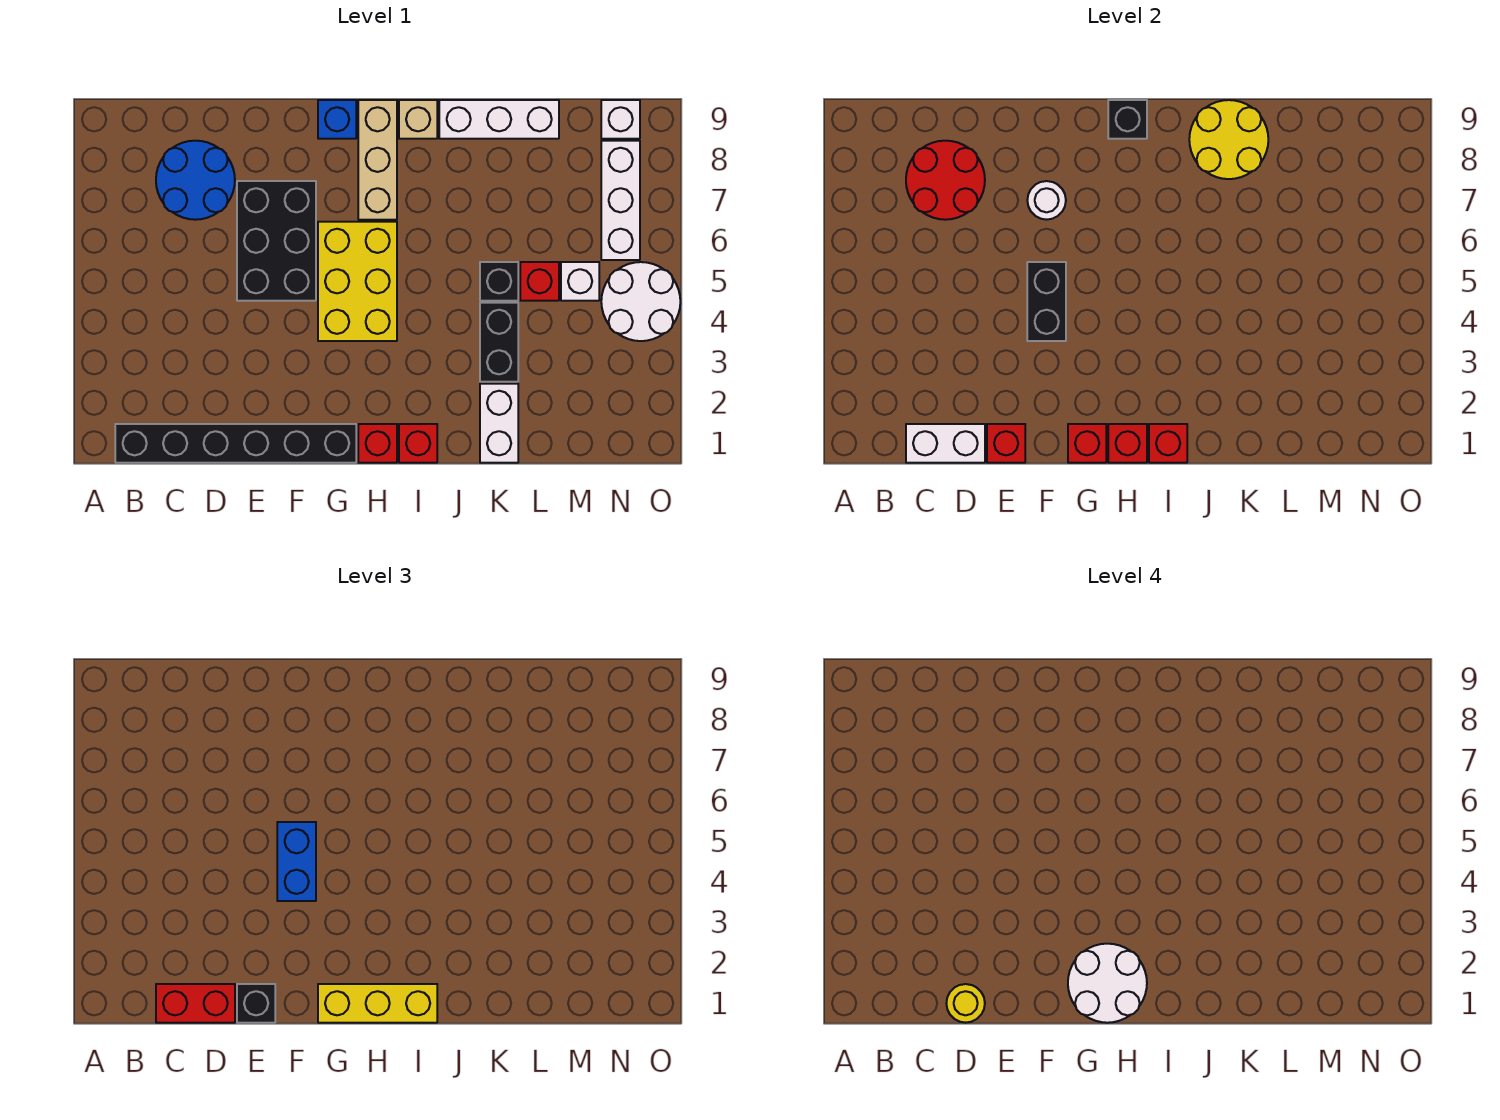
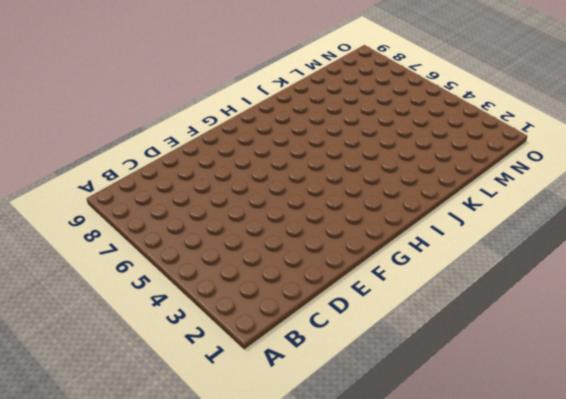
none -> black brick B1:G1 level 1
none -> blue round brick C7:D8 level 1
none -> black brick E5:F7 level 1
none -> yellow brick G4:H6 level 1

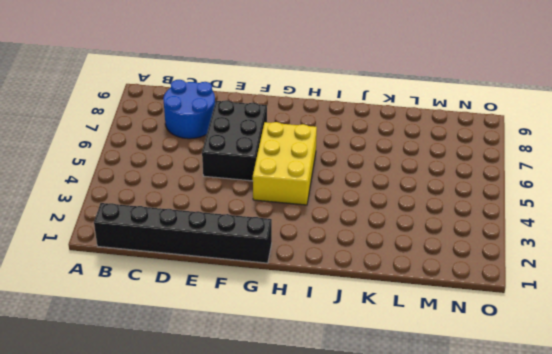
none -> blue brick G9 level 1
none -> red brick H1 level 1
none -> tan brick H7:H9 level 1
none -> red brick I1 level 1

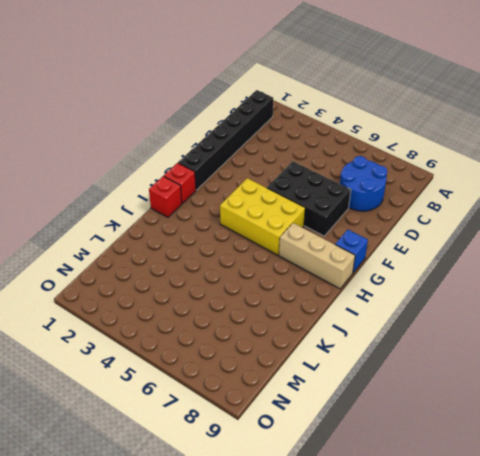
none -> tan brick I9 level 1
none -> white brick J9:L9 level 1
none -> white brick K1:K2 level 1
none -> black brick K3:K4 level 1

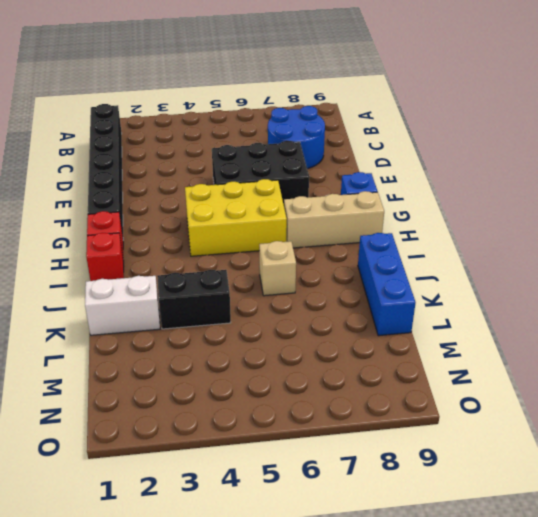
tan brick J6 level 1 -> tan brick I9 level 1
blue brick J9:L9 level 1 -> white brick J9:L9 level 1
none -> black brick K5 level 1
none -> red brick L5 level 1
none -> white brick M5 level 1
none -> white round brick N4:O5 level 1

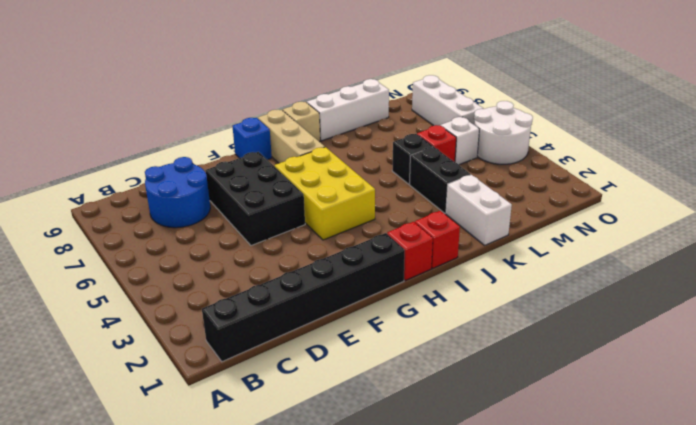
none -> white brick N9 level 1
none -> white brick C1:D1 level 2
none -> red round brick C7:D8 level 2
none -> red brick E1 level 2

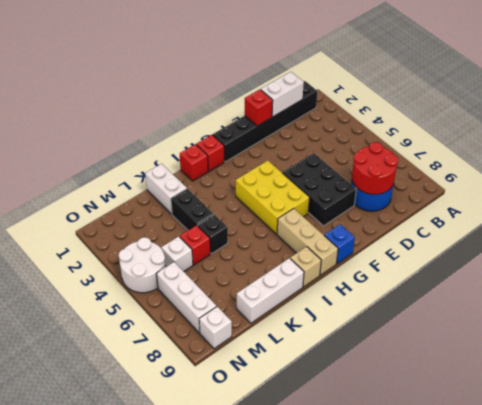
none -> black brick F4:F5 level 2
none -> white round brick F7 level 2
none -> red brick G1 level 2
none -> red brick H1 level 2

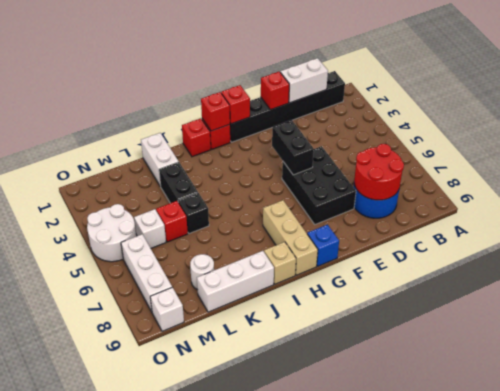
white round brick L8 level 1 -> white round brick F7 level 2
none -> yellow brick G4:H6 level 1
none -> black brick H9 level 2
none -> red brick I1 level 2
none -> yellow round brick J8:K9 level 2

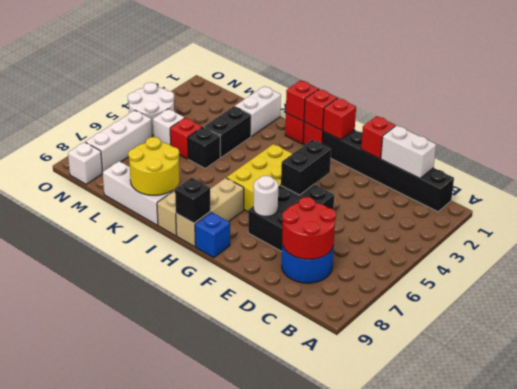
none -> red brick C1:D1 level 3
none -> black brick E1 level 3
none -> blue brick F4:F5 level 3
none -> yellow brick G1:I1 level 3

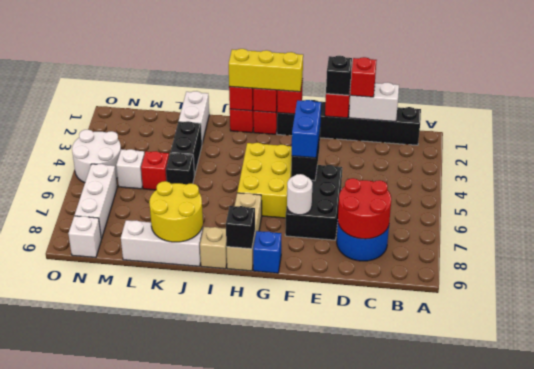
red brick D1 level 3 -> red brick C1:D1 level 3
none -> yellow round brick D1 level 4
none -> white round brick G1:H2 level 4

